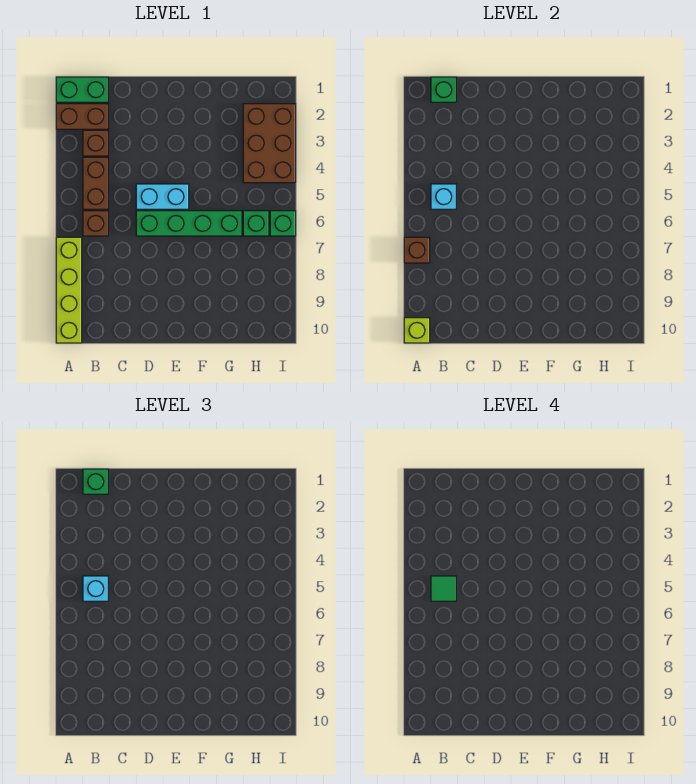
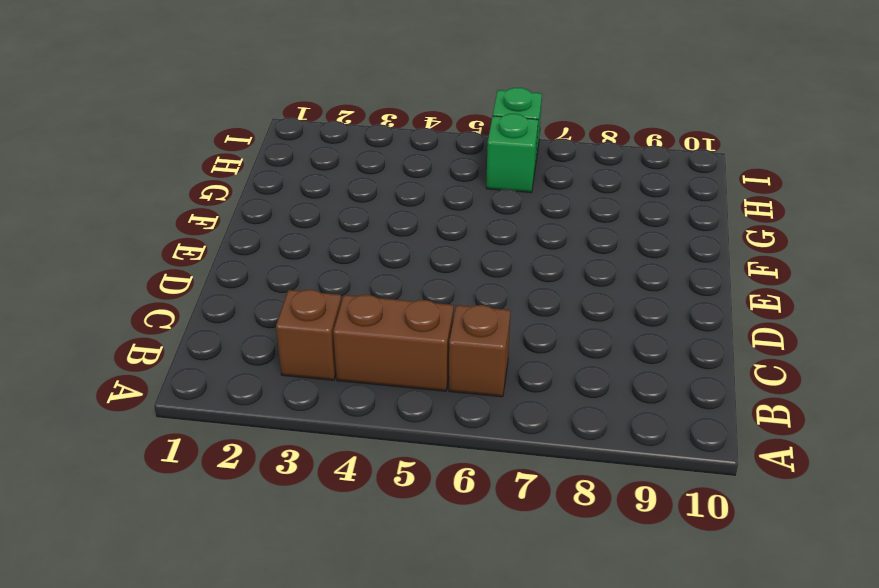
none -> green brick A1:B1 level 1
none -> brown brick A2:B2 level 1
none -> lime brick A7:A10 level 1

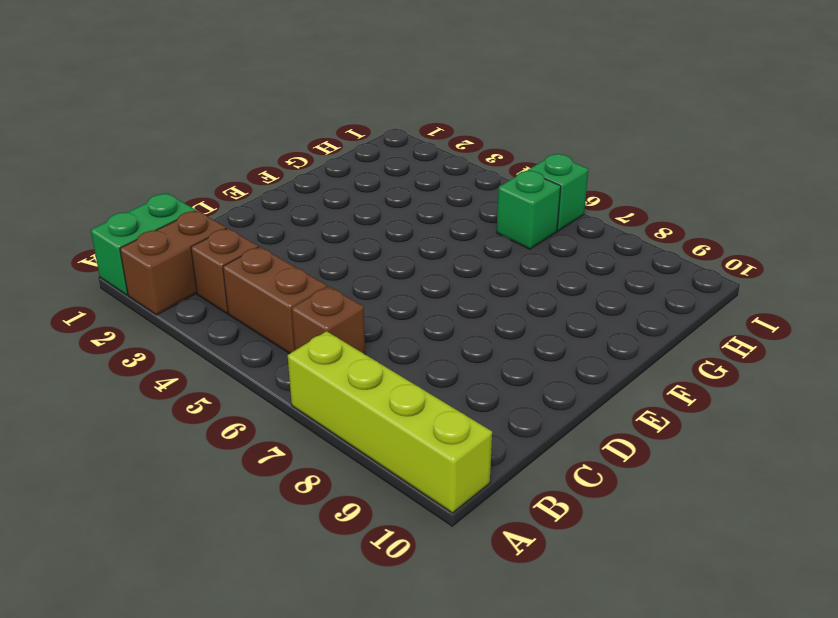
none -> cyan brick D5:E5 level 1
none -> green brick D6:G6 level 1
none -> brown brick H2:I4 level 1

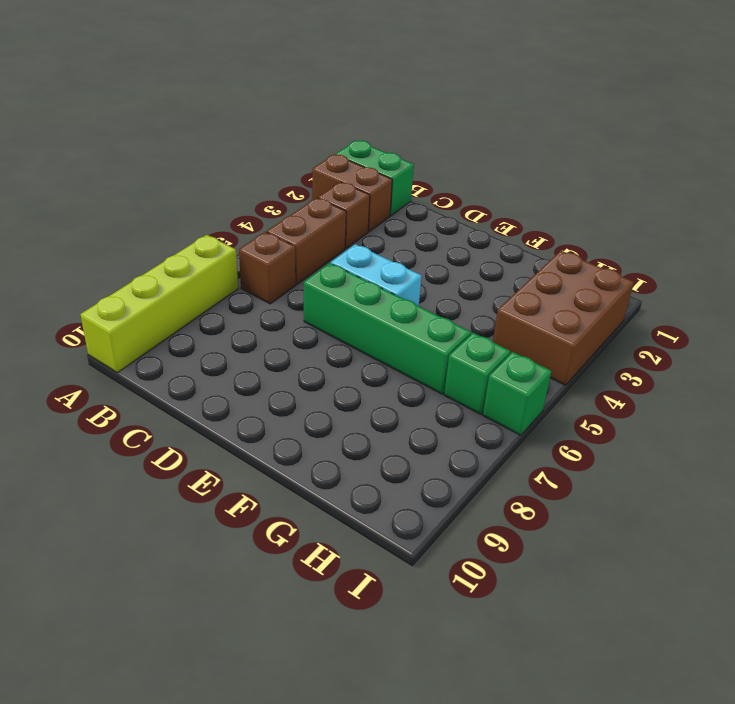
none -> brown brick A7 level 2
none -> lime brick A10 level 2
none -> green brick B1 level 2

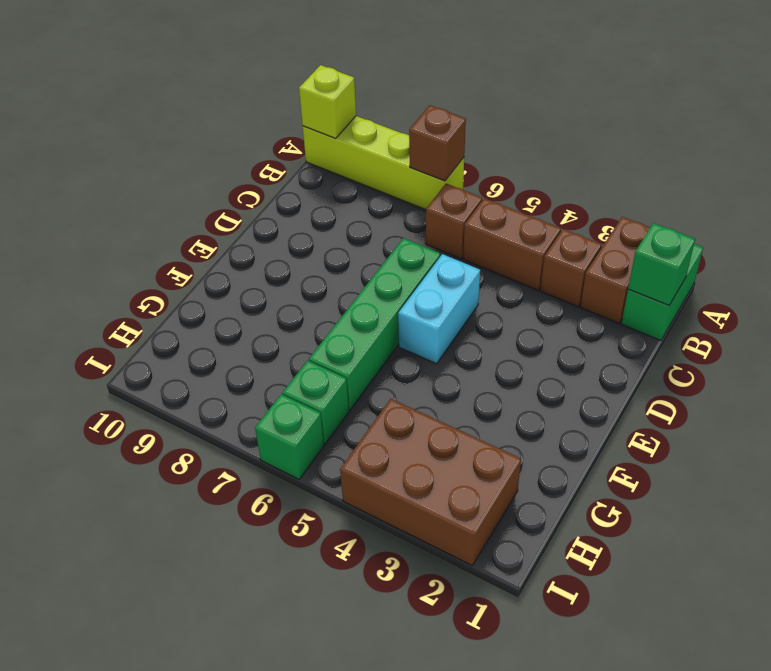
none -> cyan brick B5 level 2
none -> green brick B1 level 3
none -> cyan brick B5 level 3

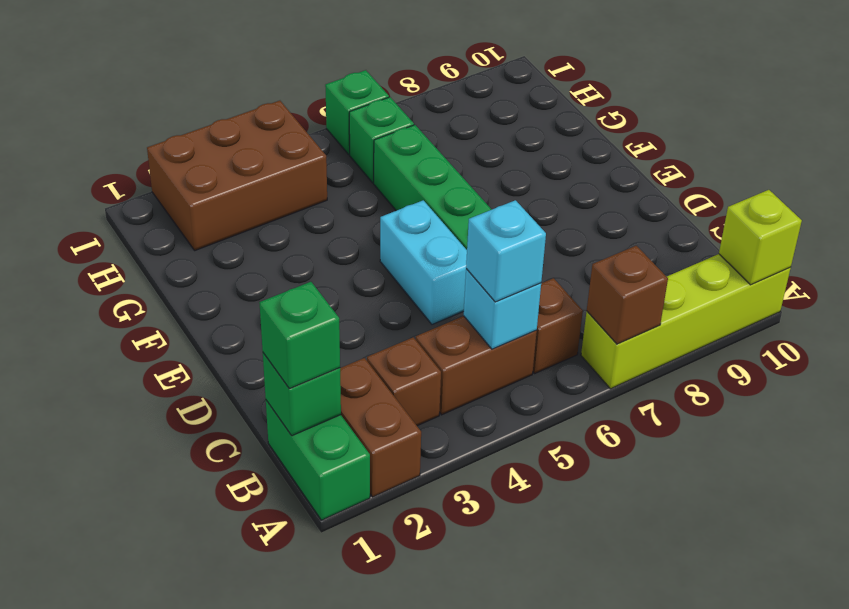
none -> green tile B5 level 4

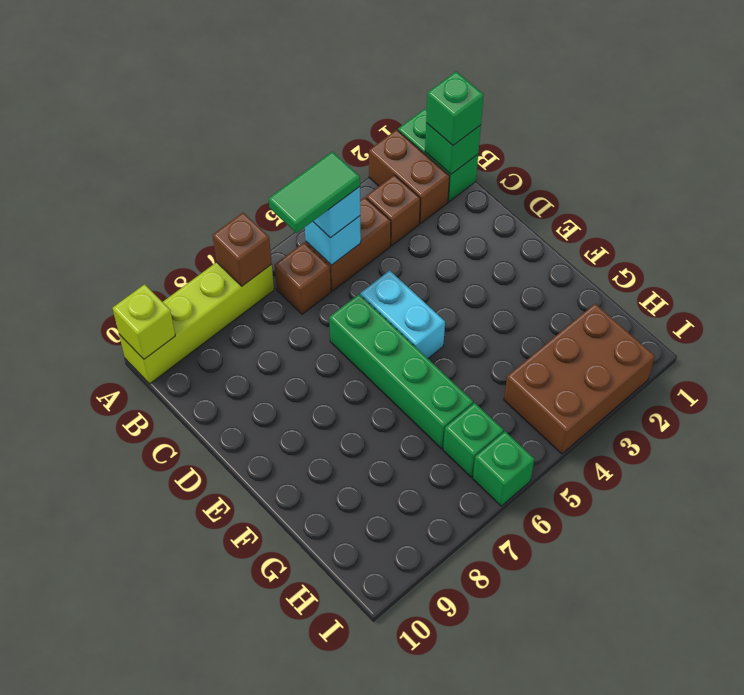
green tile B5:B6 level 4 -> green tile B5 level 4

